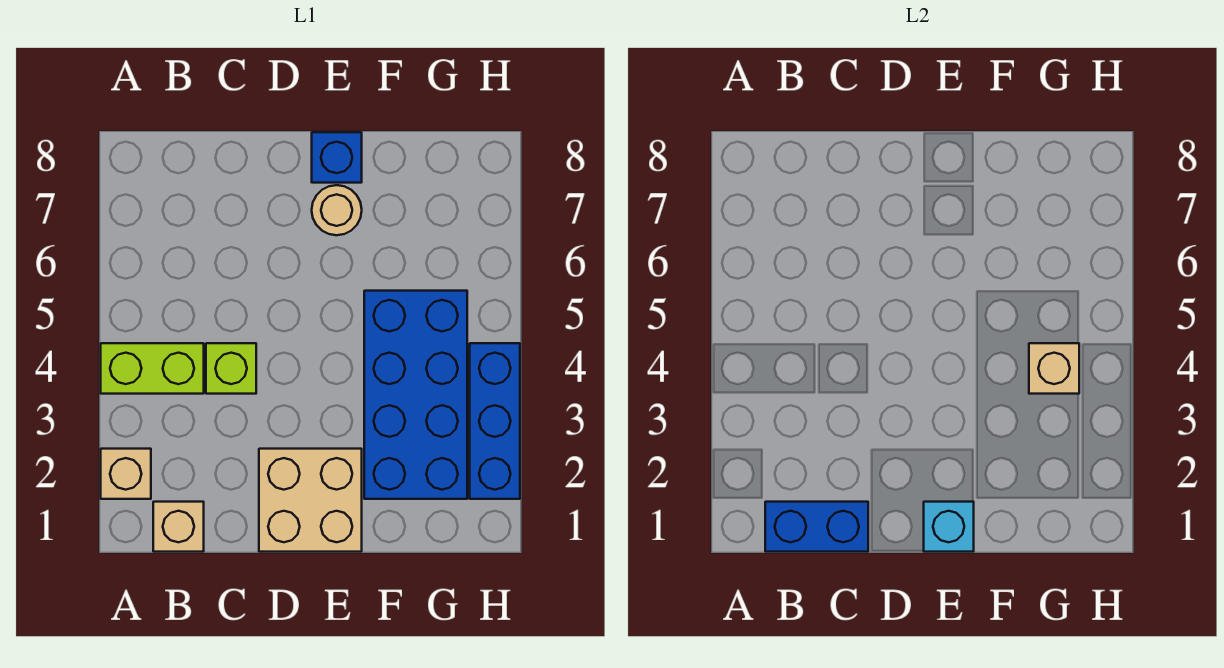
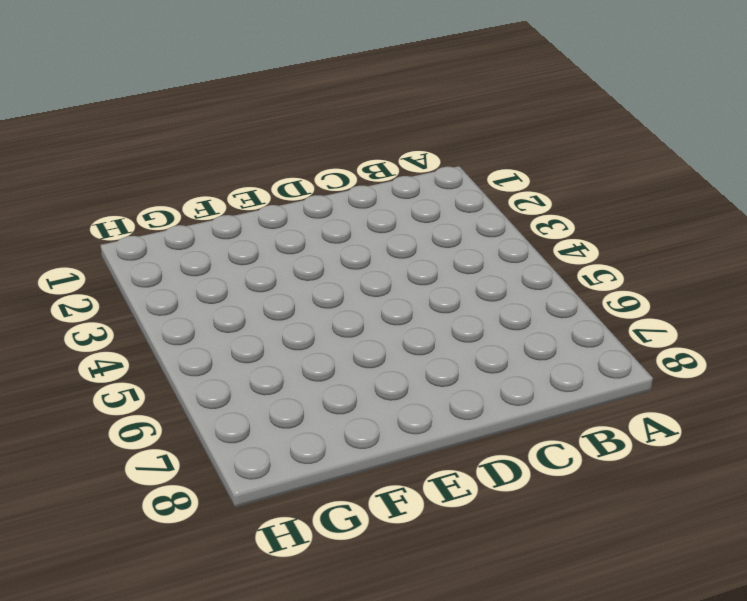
none -> tan brick A2 level 1
none -> lime brick A4:B4 level 1
none -> tan brick B1 level 1

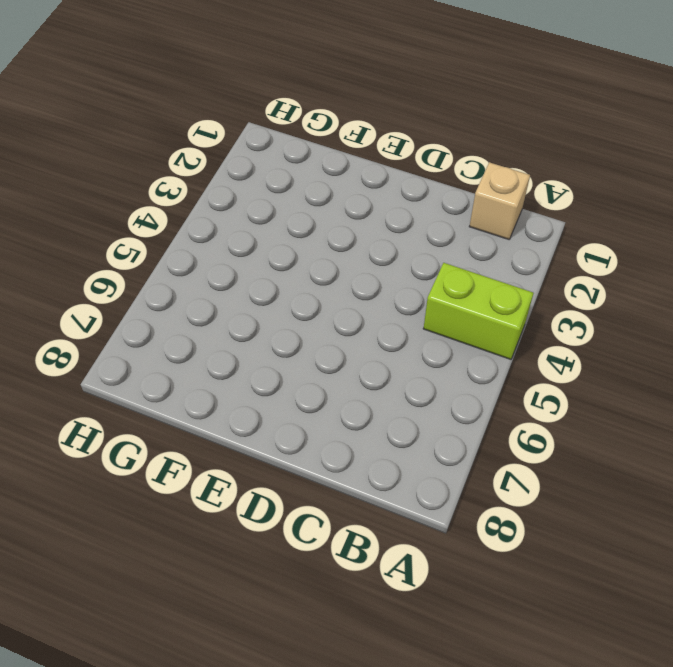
none -> tan brick A2 level 1
none -> lime brick C4 level 1
none -> tan brick D1:E2 level 1

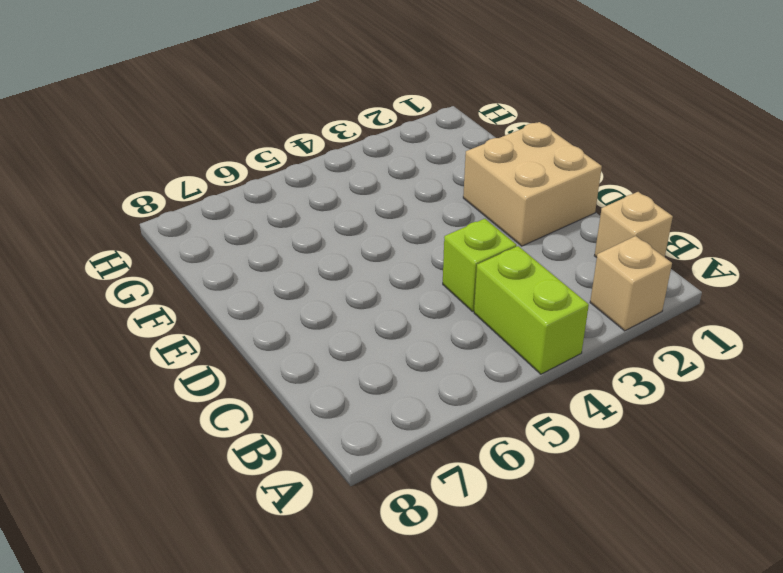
none -> tan round brick E7 level 1
none -> blue brick E8 level 1
none -> blue brick F2:G5 level 1

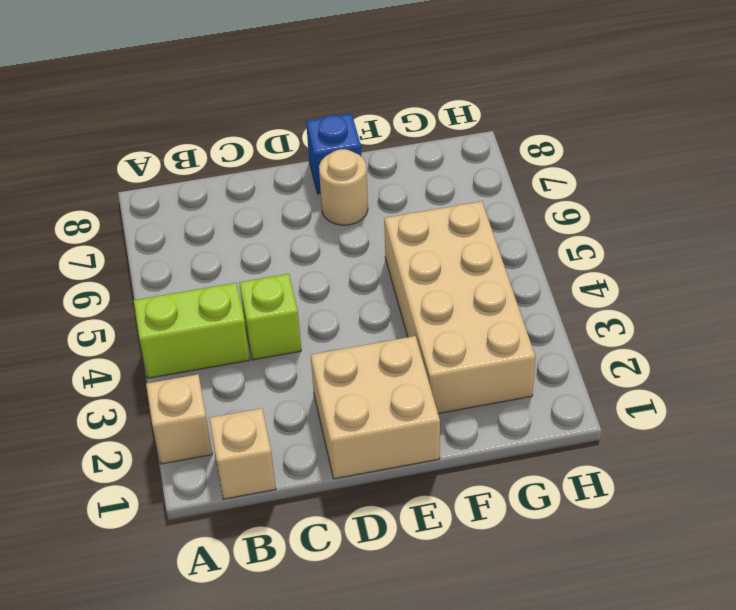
tan brick F2:G5 level 1 -> blue brick F2:G5 level 1
none -> blue brick H2:H4 level 1
none -> blue brick B1:C1 level 2
none -> cyan brick E1 level 2

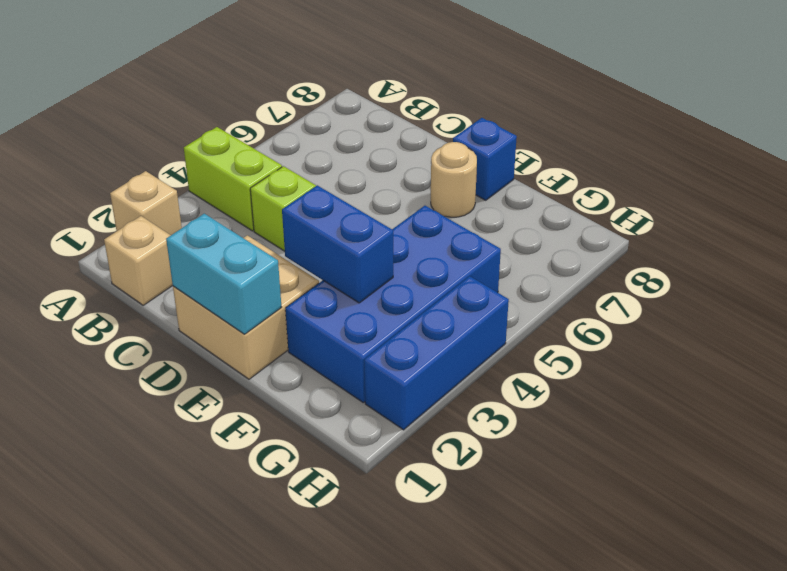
cyan brick D1:E1 level 2 -> cyan brick E1 level 2
blue brick E3:F3 level 2 -> blue brick B1:C1 level 2
none -> tan brick G4 level 2

